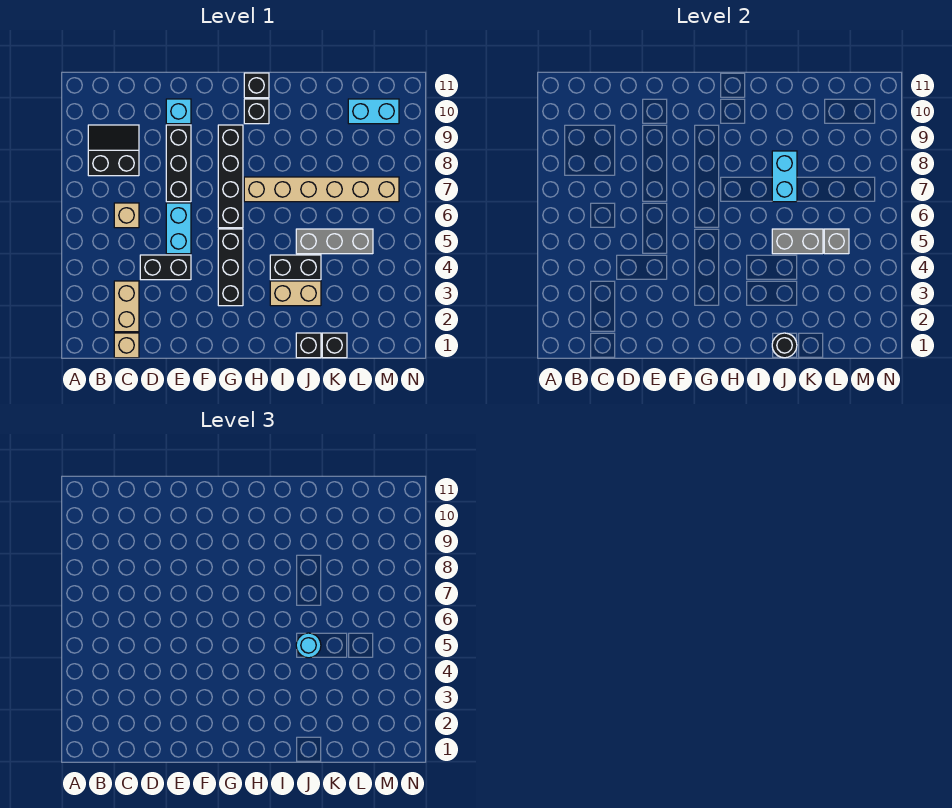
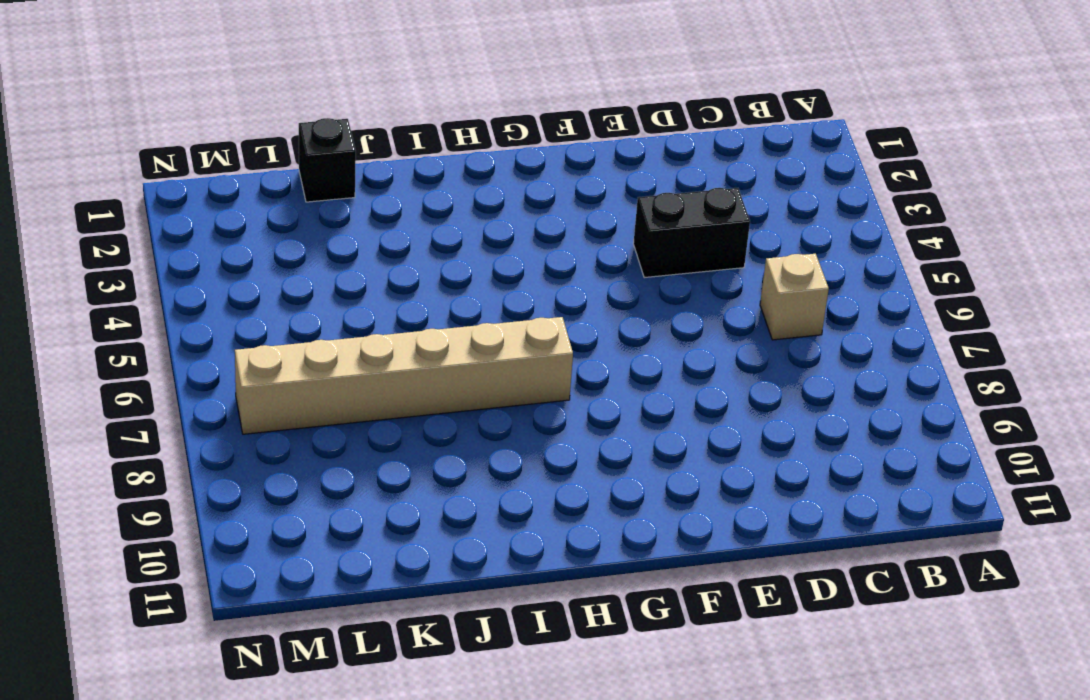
none -> black slope B8:C9 level 1 top 8
none -> tan brick C1 level 1
none -> tan brick C2:C3 level 1

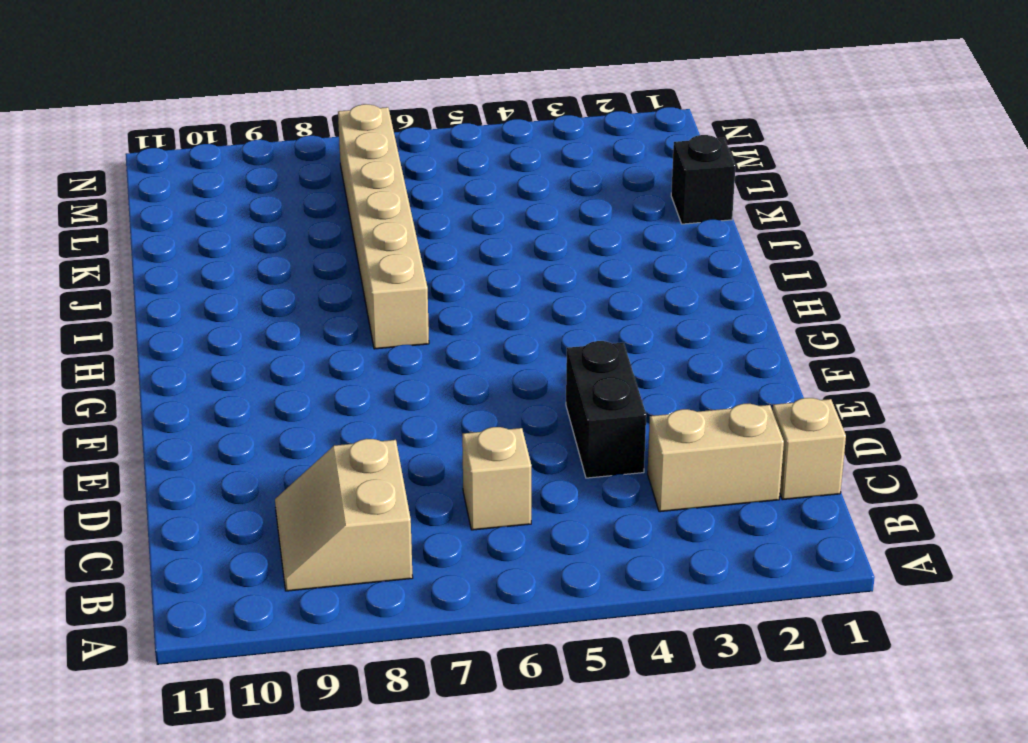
tan slope B8:C9 level 1 top 8 -> black slope B8:C9 level 1 top 8
none -> cyan brick E5:E6 level 1
none -> black brick E7:E9 level 1
none -> cyan brick E10 level 1

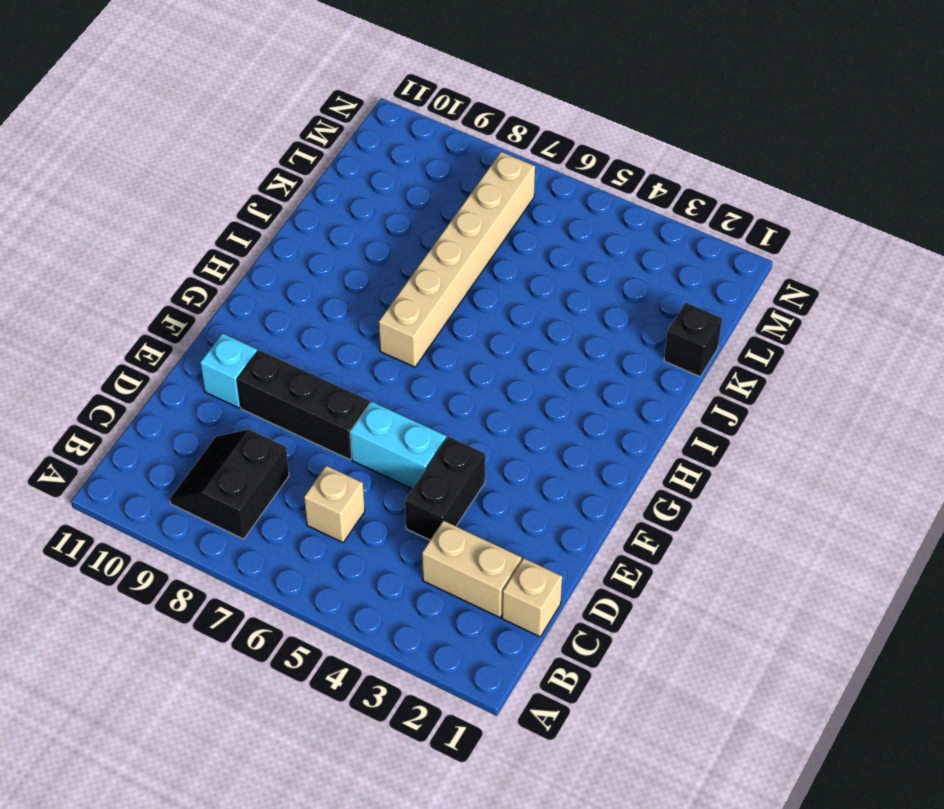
none -> black brick G3:G5 level 1
none -> black brick G6:G9 level 1
none -> black brick H10 level 1

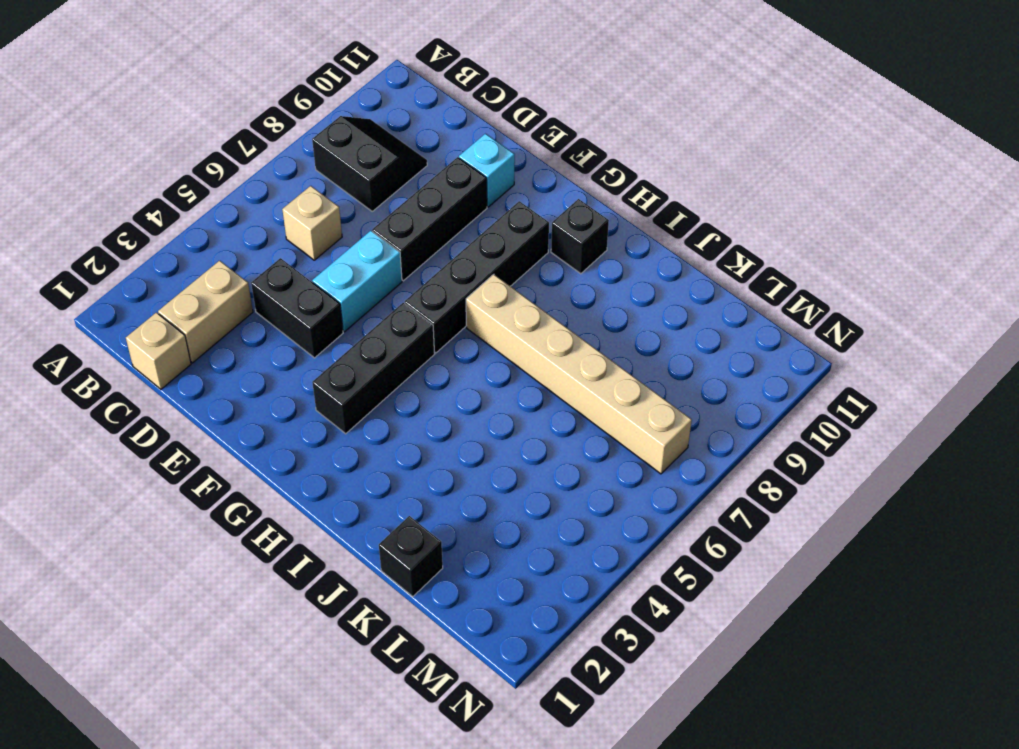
none -> black brick H11 level 1
none -> tan brick I3:J3 level 1
none -> black brick I4:J4 level 1

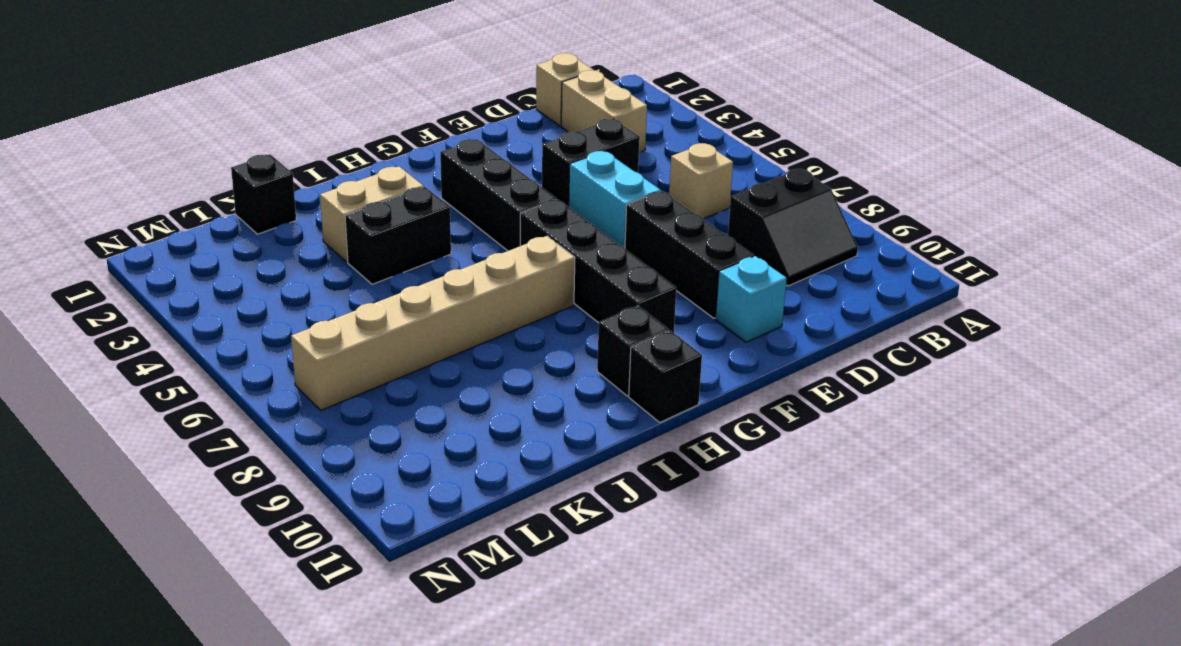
none -> black brick J1 level 1
none -> grey brick J5:L5 level 1
none -> cyan brick L10:M10 level 1

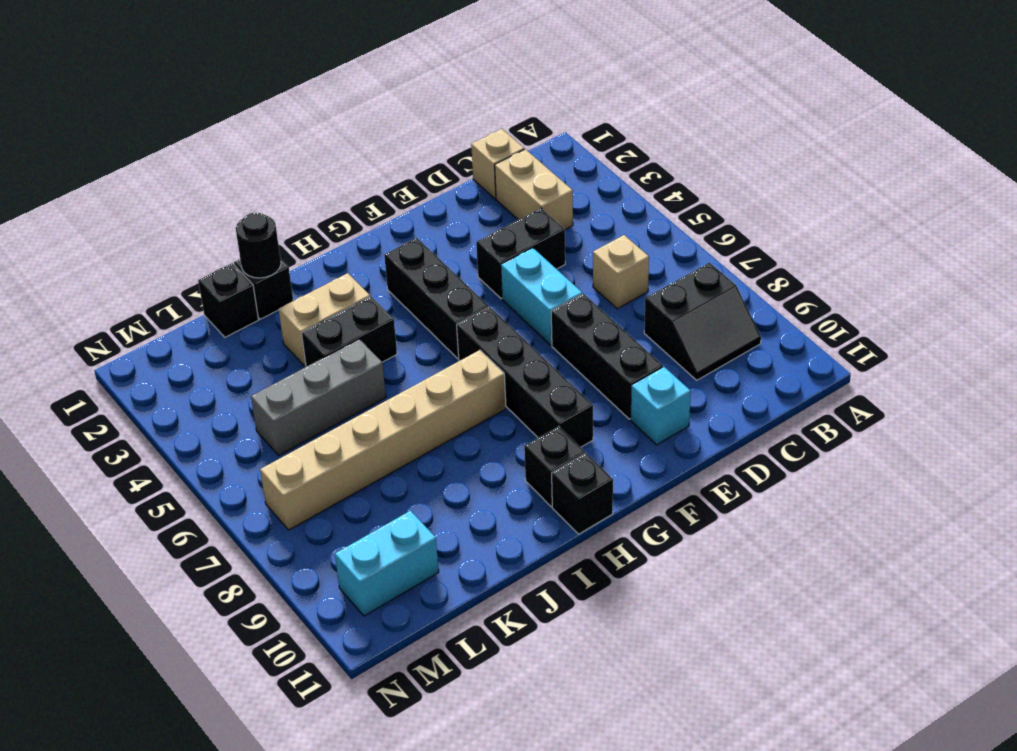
none -> grey brick J5:K5 level 2
none -> cyan brick J7:J8 level 2
none -> grey brick L5 level 2

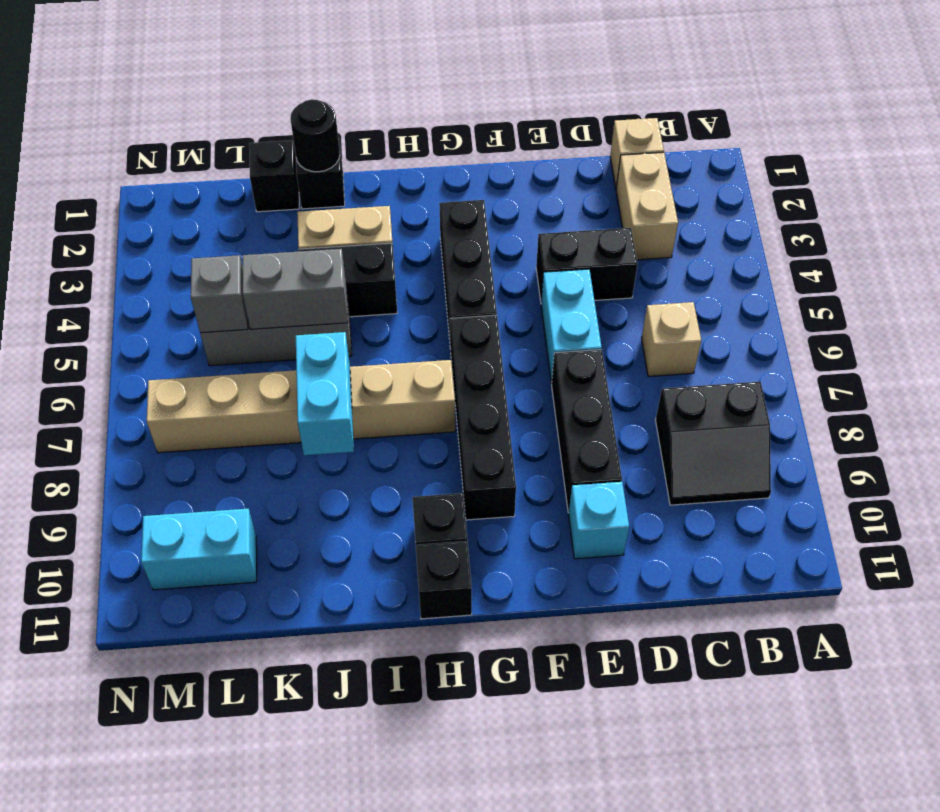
none -> cyan round brick J5 level 3

